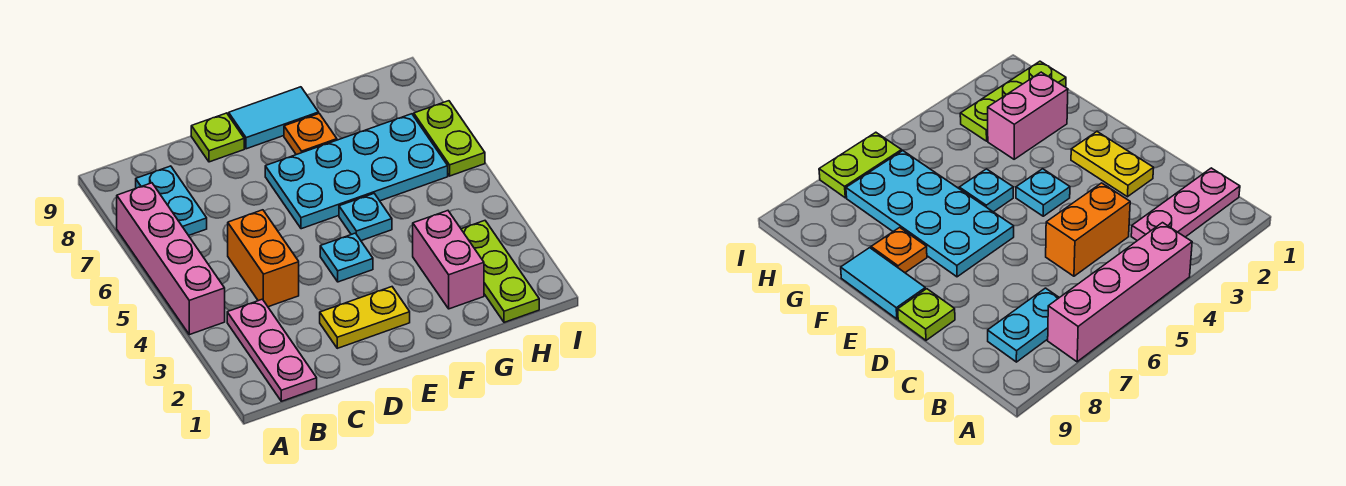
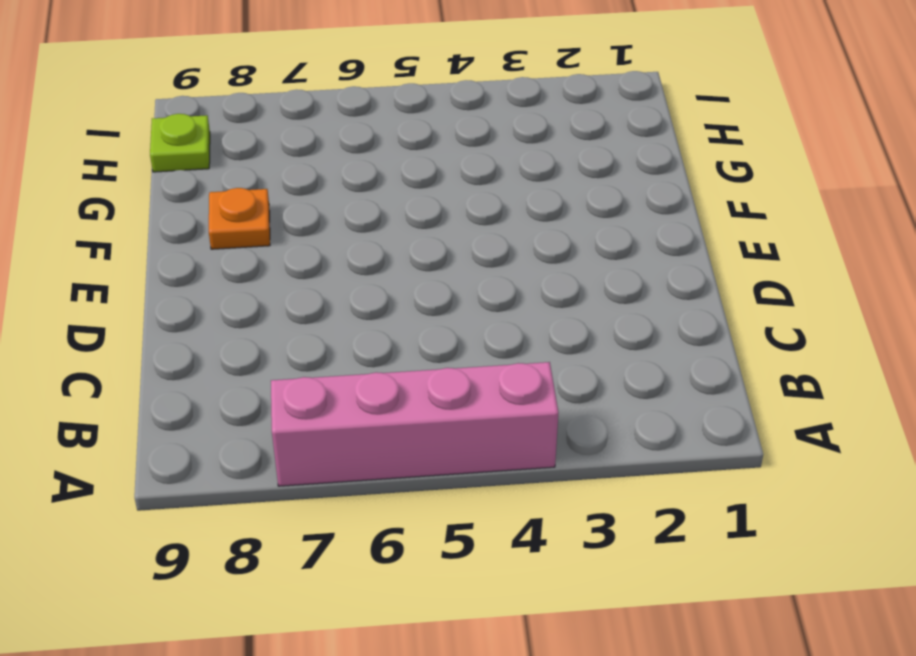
lime plate H9 level 1 -> lime plate D9 level 1
none -> pink plate B1:B3 level 1
none -> cyan plate B7:B8 level 1
none -> orange brick C4:C5 level 1

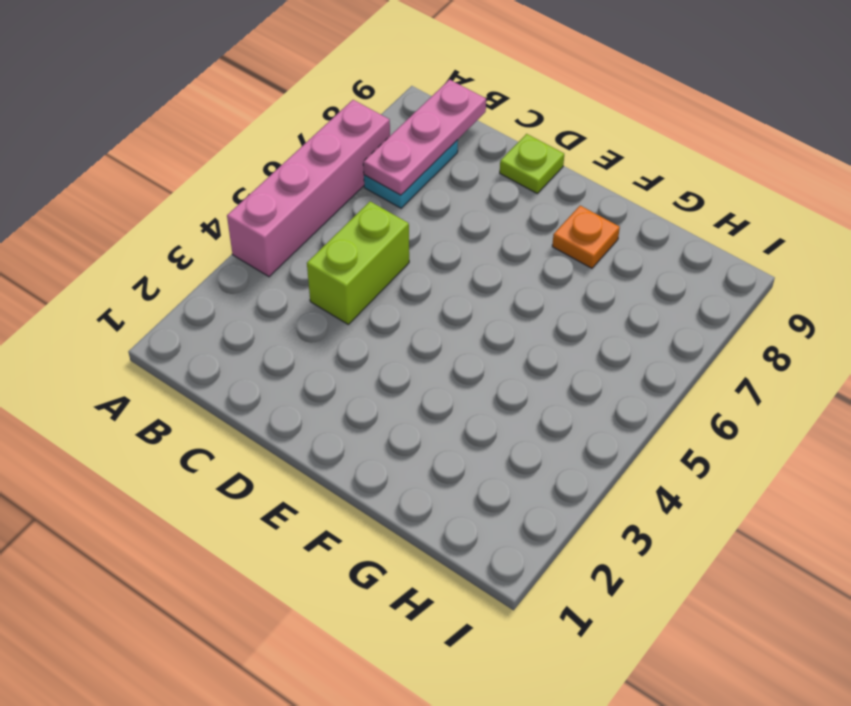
pink plate B7:B9 level 2 -> pink plate B1:B3 level 1
lime brick C4:C5 level 1 -> orange brick C4:C5 level 1
none -> yellow plate D2:E2 level 1
none -> cyan plate E4 level 1
none -> cyan plate E6:H7 level 1

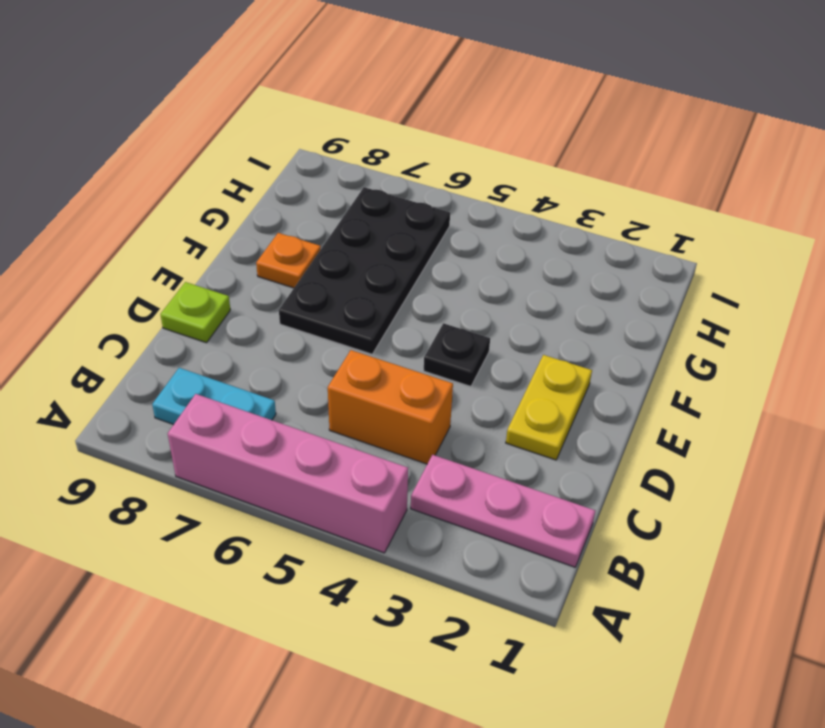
black plate E4 level 1 -> cyan plate E4 level 1
black plate E6:H7 level 1 -> cyan plate E6:H7 level 1
none -> cyan tile E9:F9 level 1
none -> cyan plate F5 level 1
none -> pink brick G2:G3 level 1

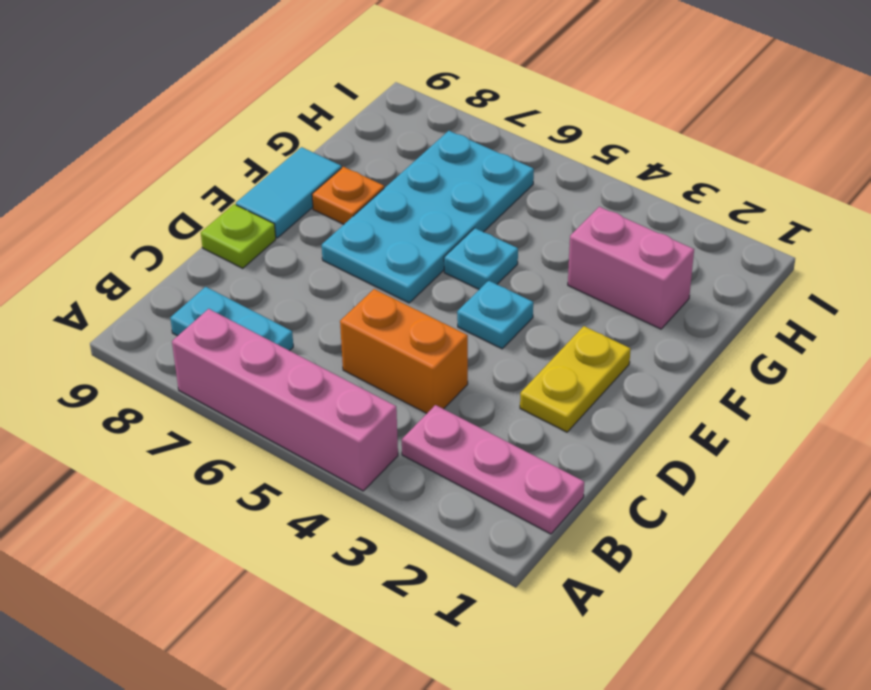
none -> lime plate H1:H3 level 1
none -> lime plate I6:I7 level 1

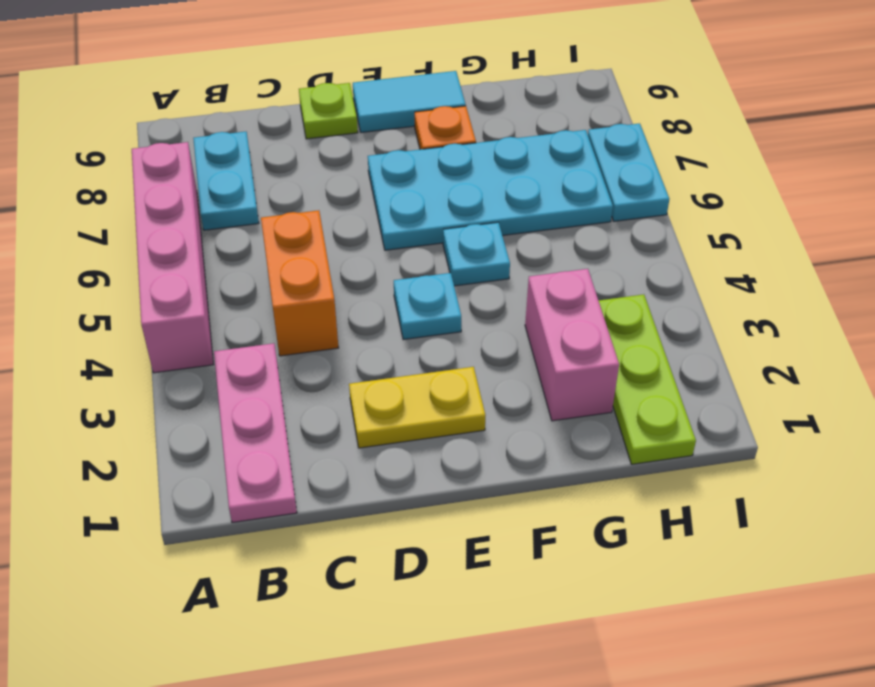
cyan plate I6:I7 level 1 -> lime plate I6:I7 level 1

